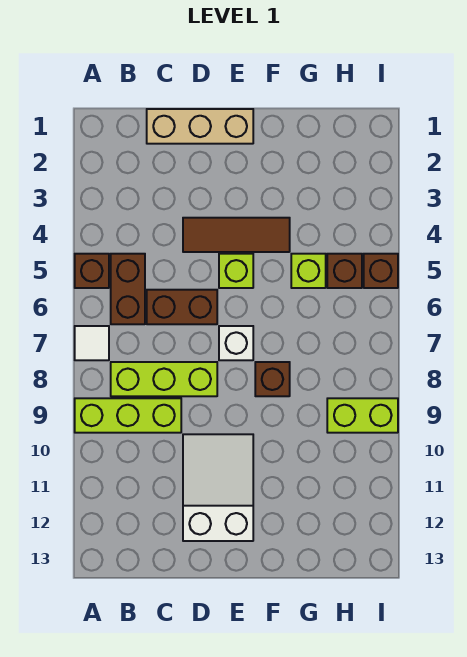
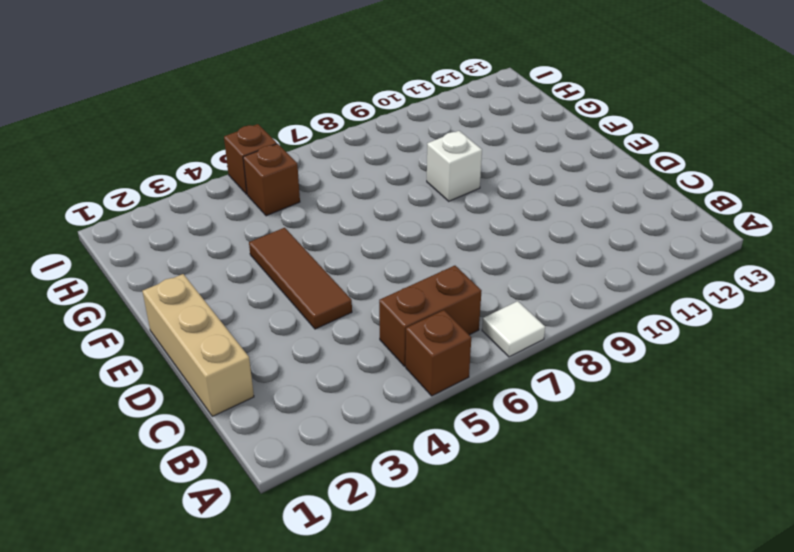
white brick F9 level 1 -> white brick E7 level 1
none -> lime brick A9:C9 level 1
none -> lime brick B8:D8 level 1
none -> brown brick C6:D6 level 1

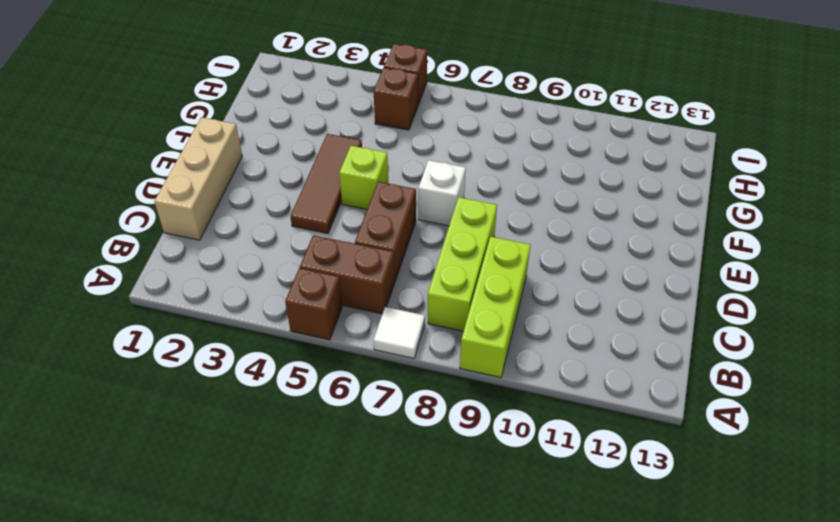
none -> white slope D10:E12 level 1 top 12
none -> brown brick F8 level 1
none -> lime brick G5 level 1

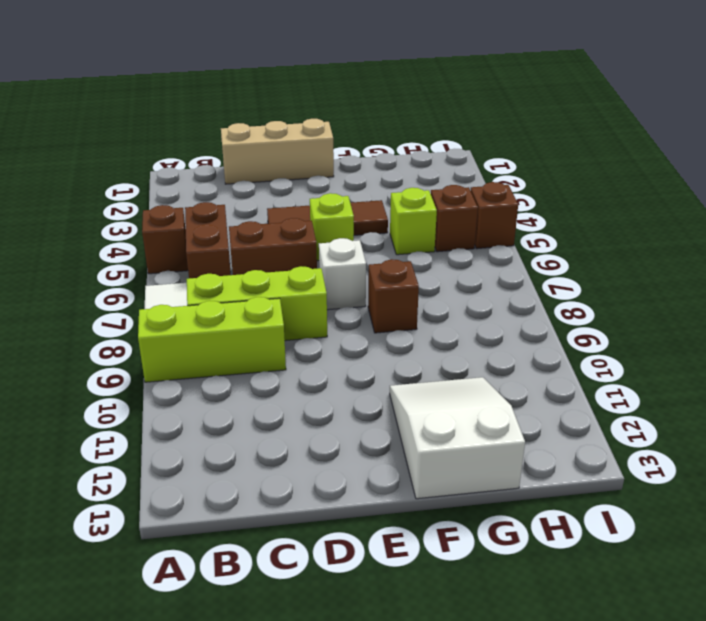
white slope F11:G13 level 1 top 13 -> white slope D10:E12 level 1 top 12
none -> lime brick H9:I9 level 1

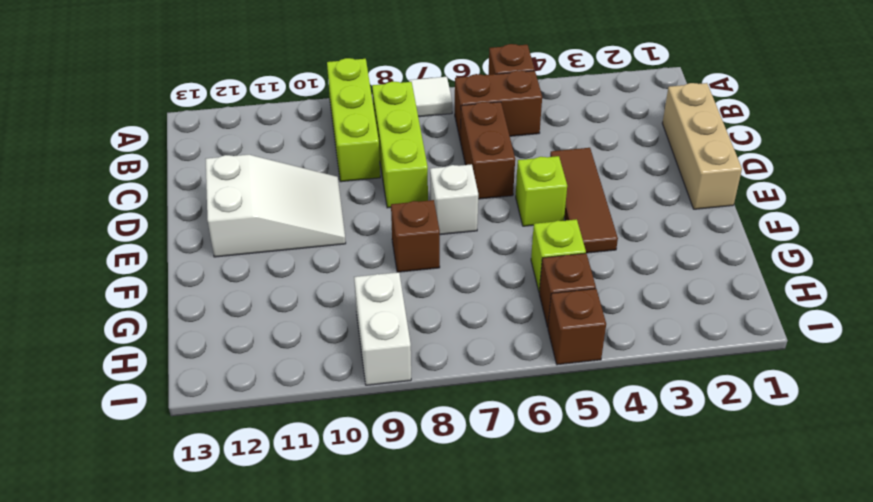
white brick H9:I9 level 1 -> lime brick H9:I9 level 1

